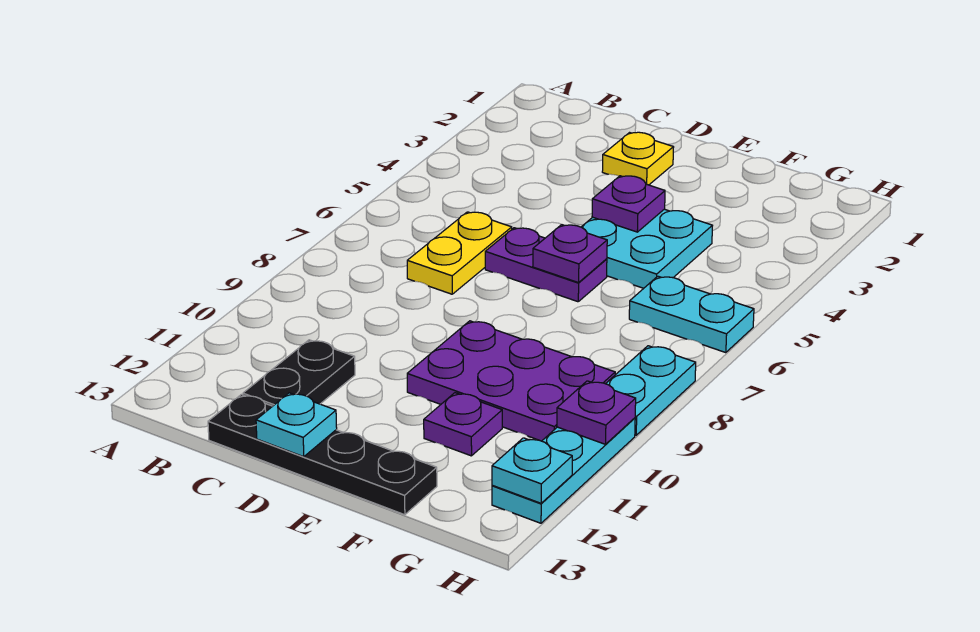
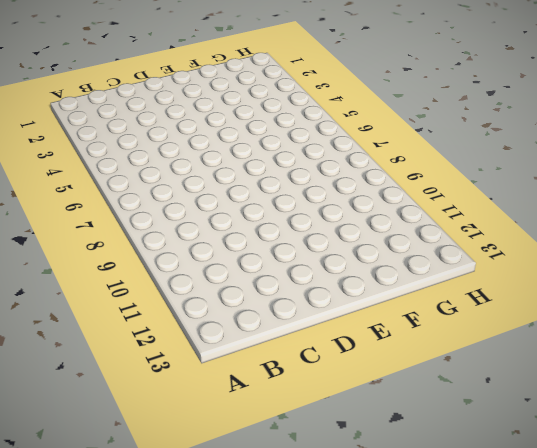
none -> yellow plate C6:C7 level 1
none -> black plate C11:C12 level 1
none -> black plate C13:F13 level 1

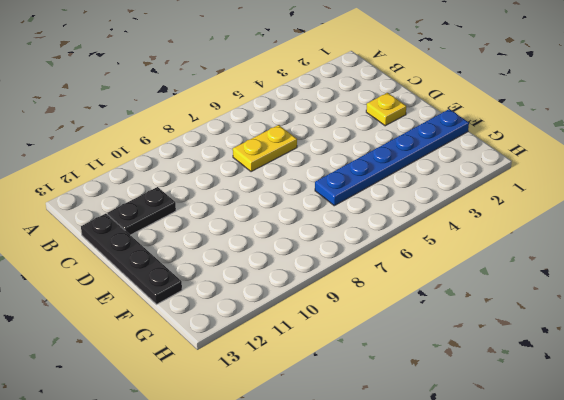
blue plate F1:F6 level 1 -> cyan plate E4:F5 level 1
none -> purple plate D6:E6 level 1
none -> purple plate E9:G10 level 1
none -> purple plate F11 level 1

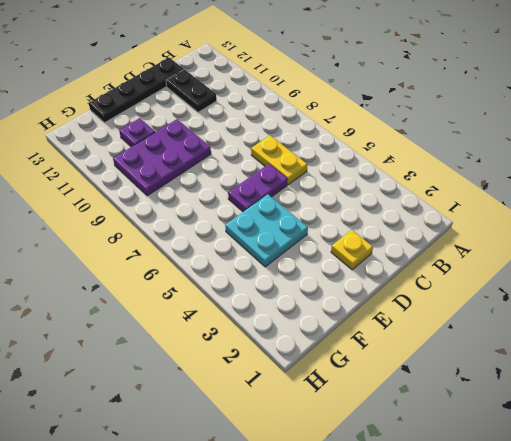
none -> cyan plate G6:H6 level 1
none -> cyan plate H8:H9 level 1
none -> cyan plate H10:H12 level 1

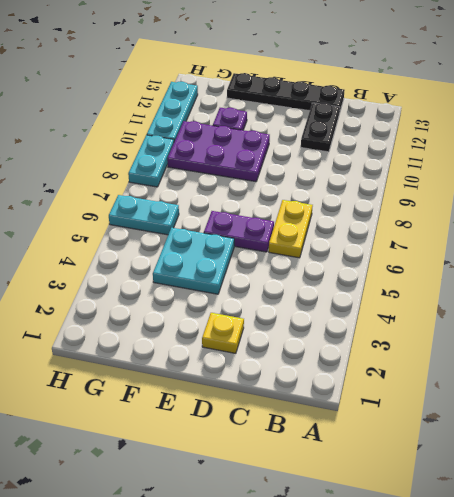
none -> cyan plate D13 level 2
none -> purple plate E4 level 2
none -> purple plate E6 level 2

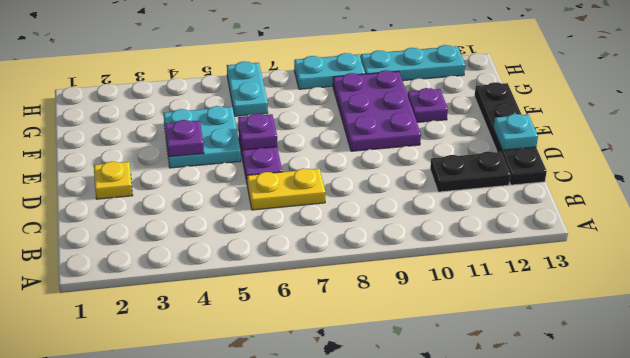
none -> purple plate H10 level 2
none -> cyan plate H12 level 2

